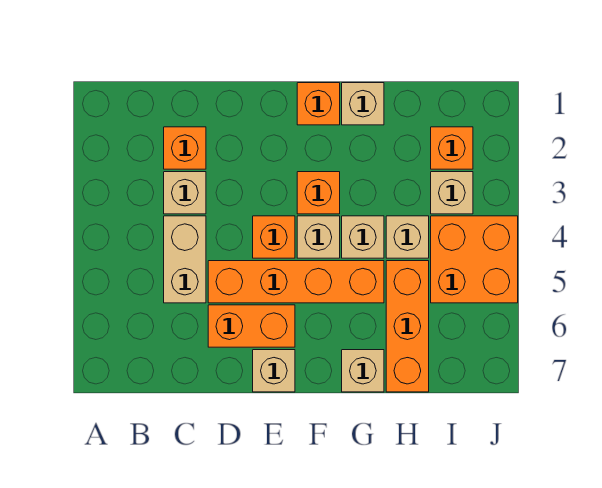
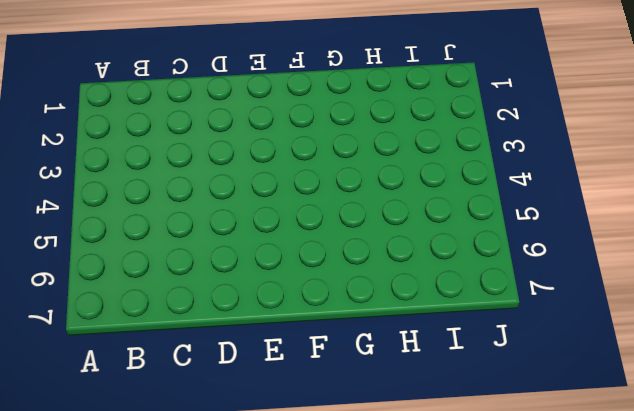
none -> orange brick C2 level 1
none -> tan brick C3 level 1
none -> tan brick C4:C5 level 1

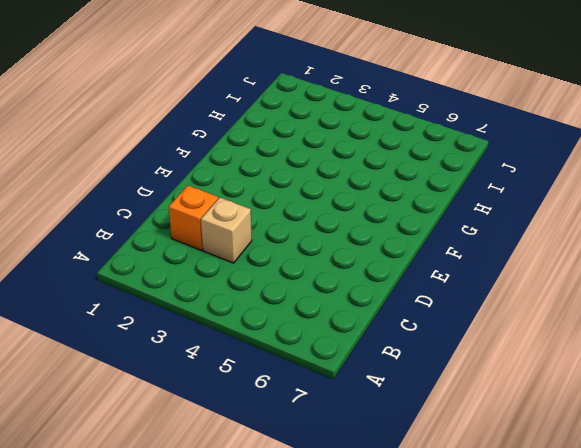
none -> tan brick C4:C5 level 1
none -> orange brick D5:G5 level 1
none -> orange brick D6:E6 level 1

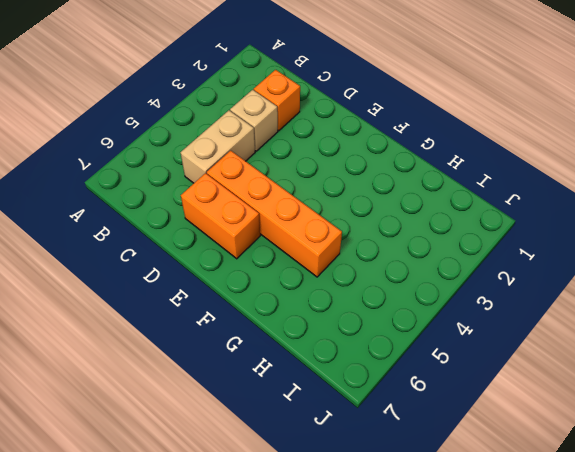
none -> orange brick E4 level 1
none -> tan brick E7 level 1
none -> orange brick F1 level 1

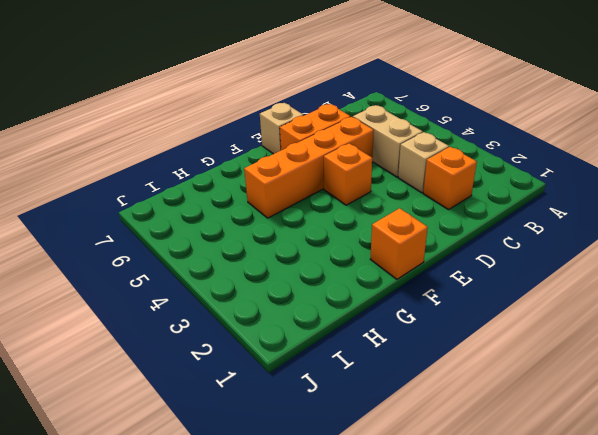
none -> orange brick F3 level 1
none -> tan brick F4 level 1
none -> tan brick G1 level 1

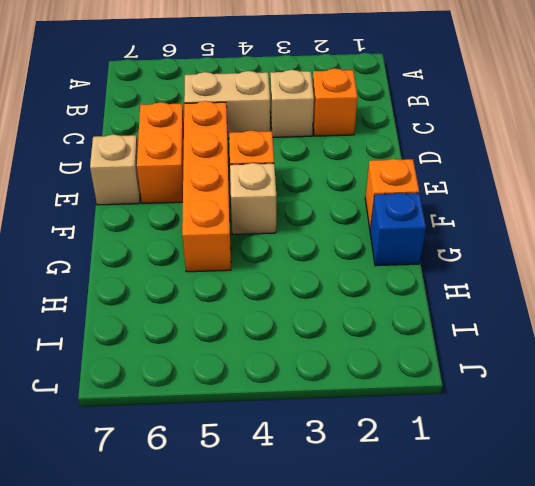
blue brick G1 level 1 -> tan brick G1 level 1
none -> orange brick F3 level 1
none -> tan brick G4 level 1
none -> tan brick G7 level 1

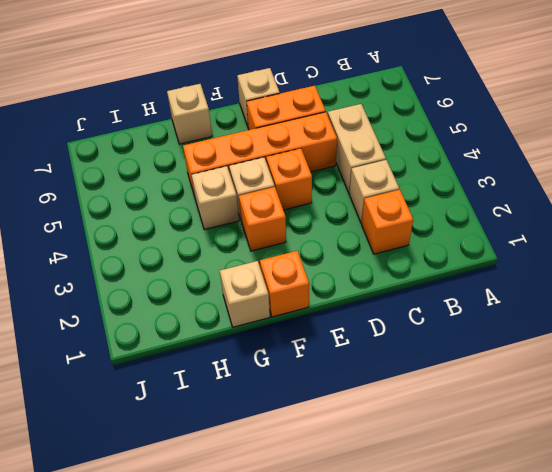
none -> tan brick H4 level 1
none -> orange brick H5:H7 level 1
none -> orange brick I2 level 1

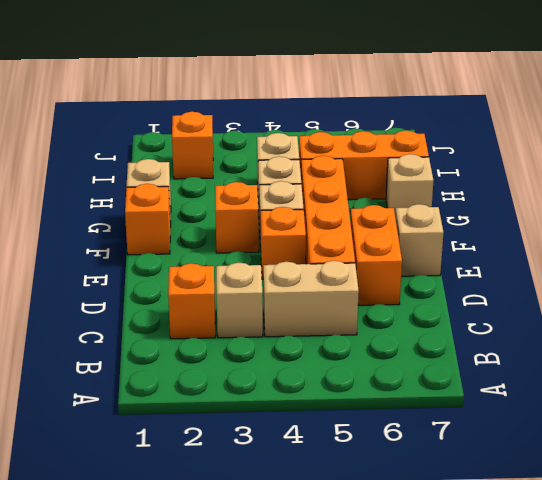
none -> tan brick I3 level 1
none -> orange brick I4:J5 level 1

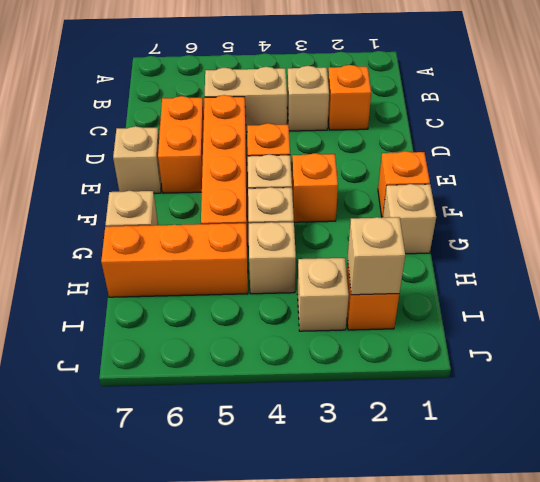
tan brick I2 level 2 -> none
none -> orange brick I4:J5 level 1

